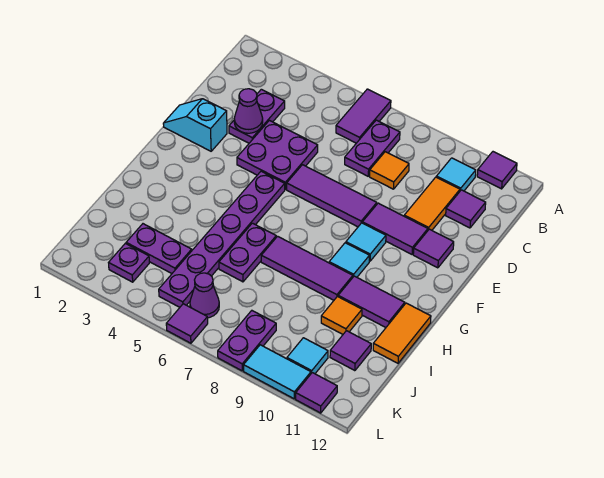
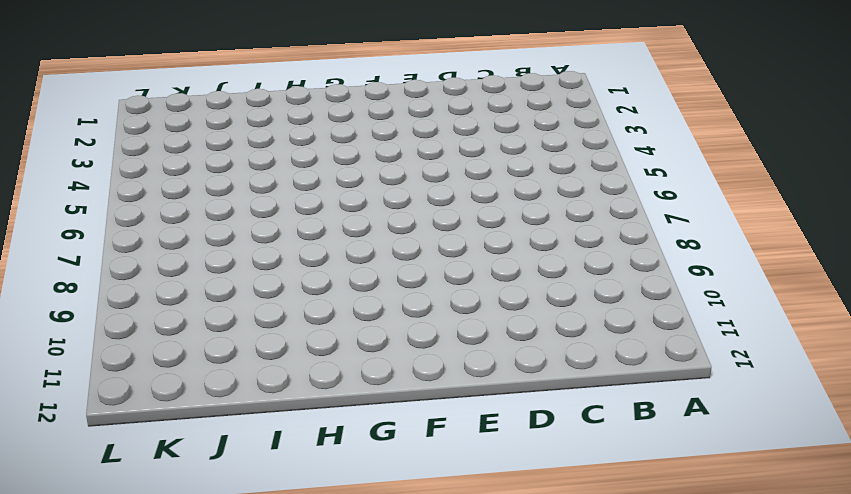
none -> purple tile A6:B6 level 1
none -> purple tile A11 level 1
none -> purple plate B7:C7 level 1
none -> cyan tile B10 level 1

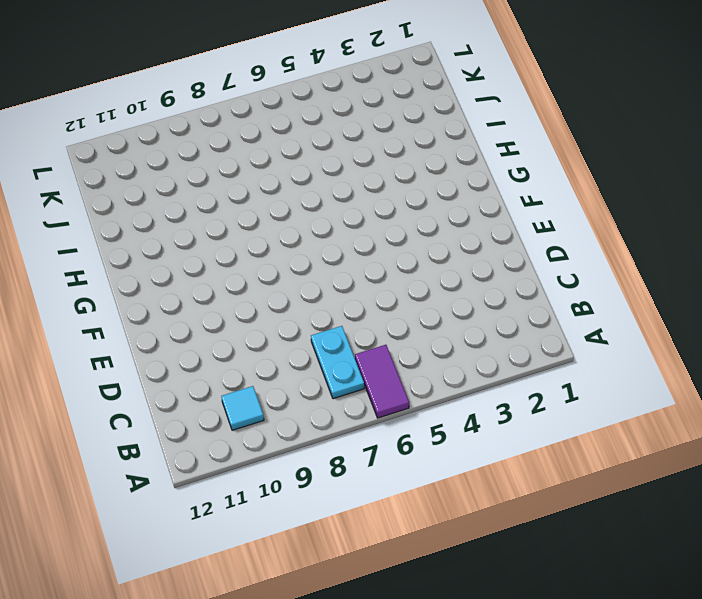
cyan plate B7:C7 level 1 -> purple plate B7:C7 level 1
none -> purple tile A11 level 1
none -> purple plate C3:D3 level 1
none -> orange tile C8 level 1
none -> orange tile C10:D10 level 1

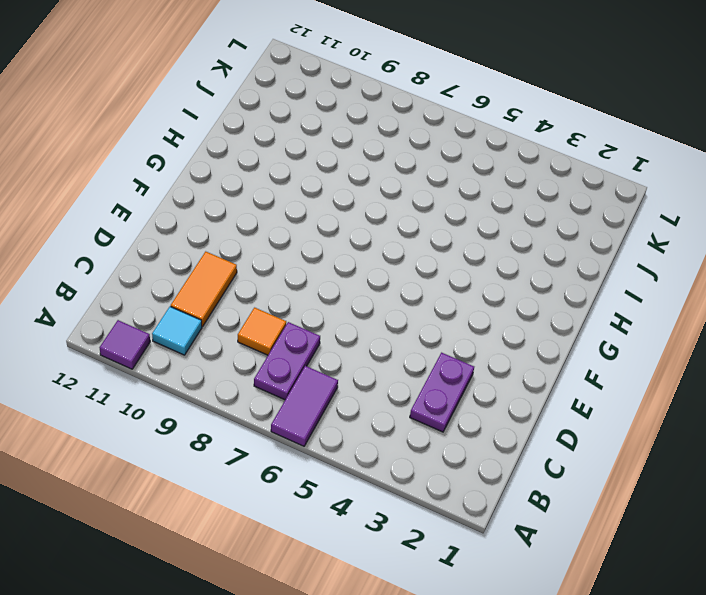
none -> purple tile C11 level 1
none -> purple plate D4:E5 level 1
none -> cyan slope E1:E2 level 1 top 2
none -> purple tile E6:E8 level 1

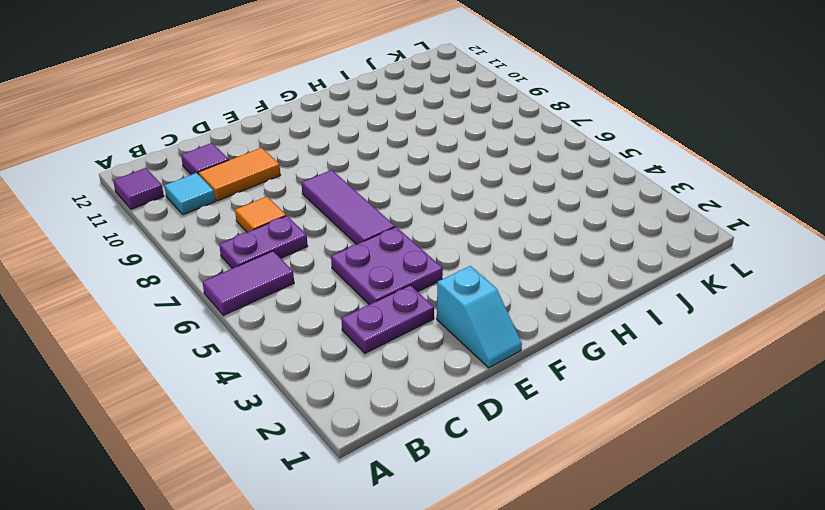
none -> purple tile E9:E10 level 1
none -> purple tile E11 level 1
none -> purple plate F5:K5 level 1
none -> cyan tile F9 level 1

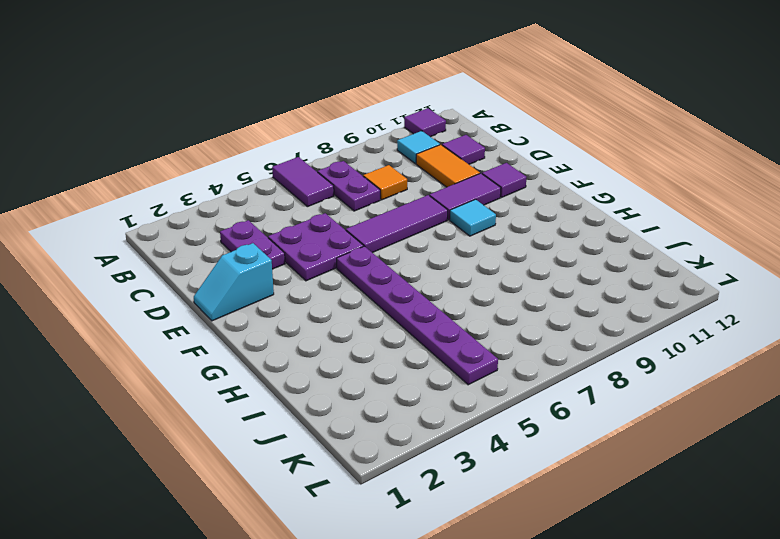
none -> cyan tile G9 level 1
none -> purple plate H6:I6 level 1
none -> purple tile H7:H9 level 1
none -> purple tile H10:H11 level 1

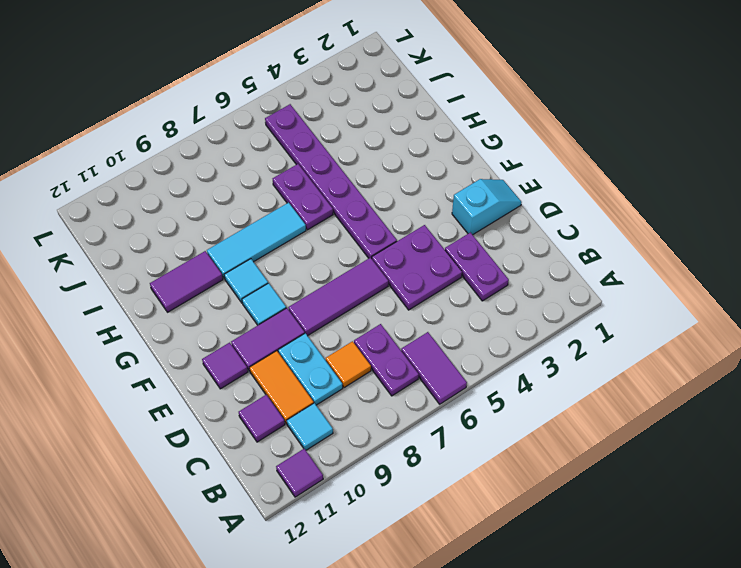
cyan plate C9:D9 level 1 -> none
cyan tile H7:H9 level 1 -> purple tile H7:H9 level 1
none -> orange tile H12:I12 level 1
none -> orange tile I10 level 1
none -> purple plate J3:J4 level 1
none -> purple tile J11 level 1

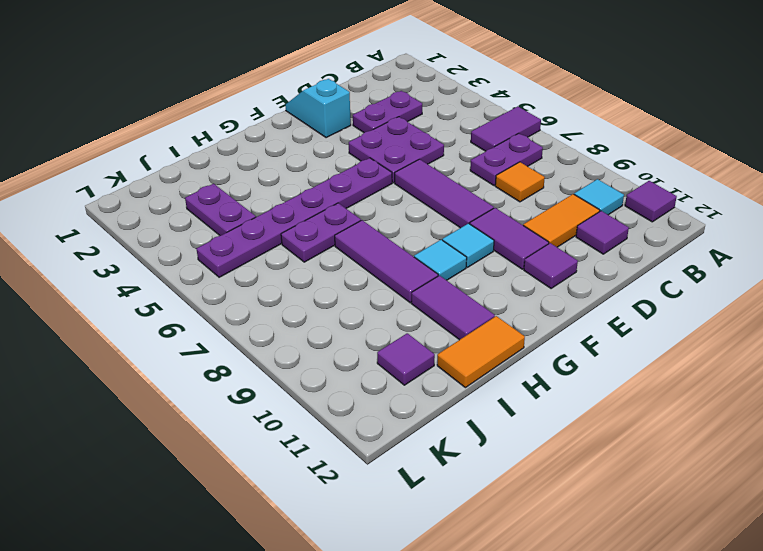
none -> orange tile I10 level 1
none -> purple plate K3 level 1
none -> purple cone K6 level 1
none -> purple plate K8:L8 level 1

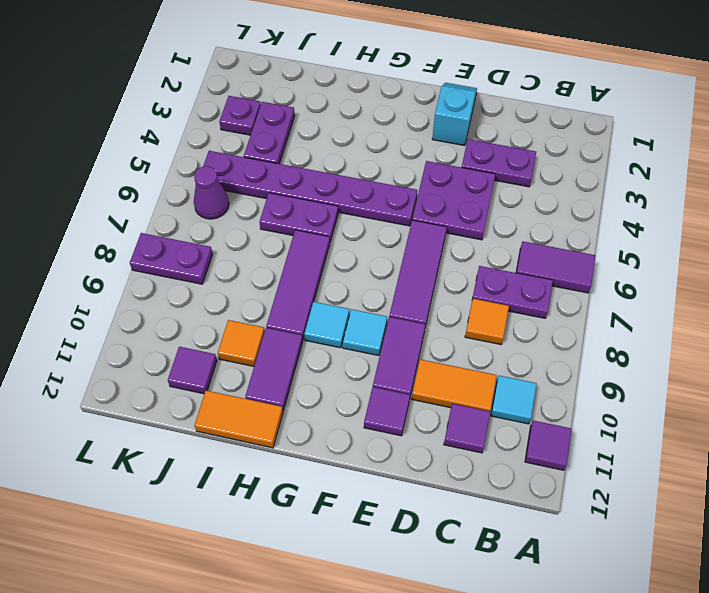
none -> cyan tile K10 level 1
none -> purple tile L6 level 1
none -> cyan tile L9:L10 level 1
none -> purple tile L11 level 1

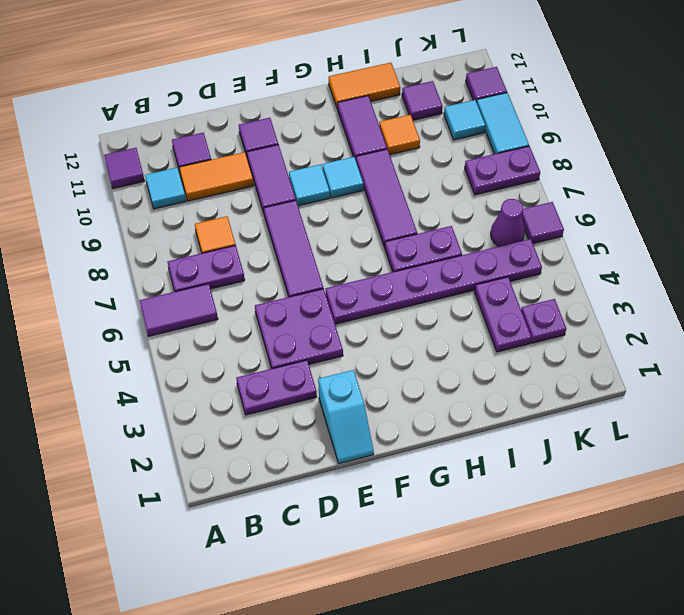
none -> purple cone D3 level 2

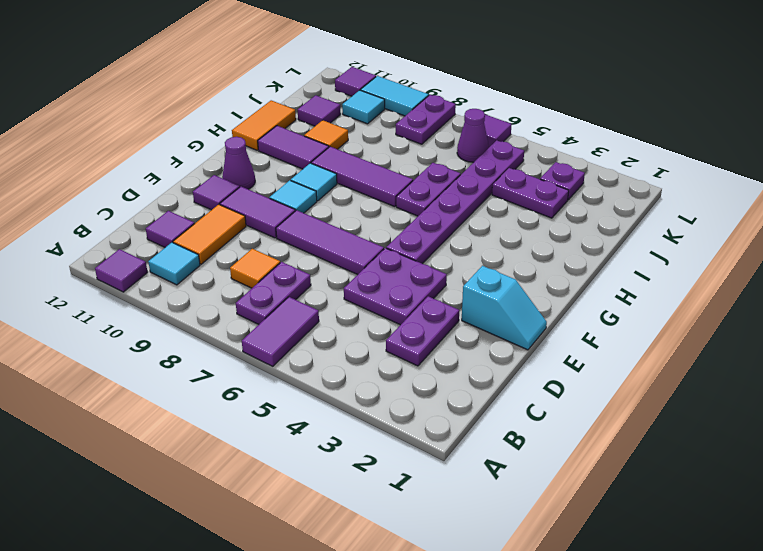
purple cone F11 level 1 -> purple cone D3 level 2

